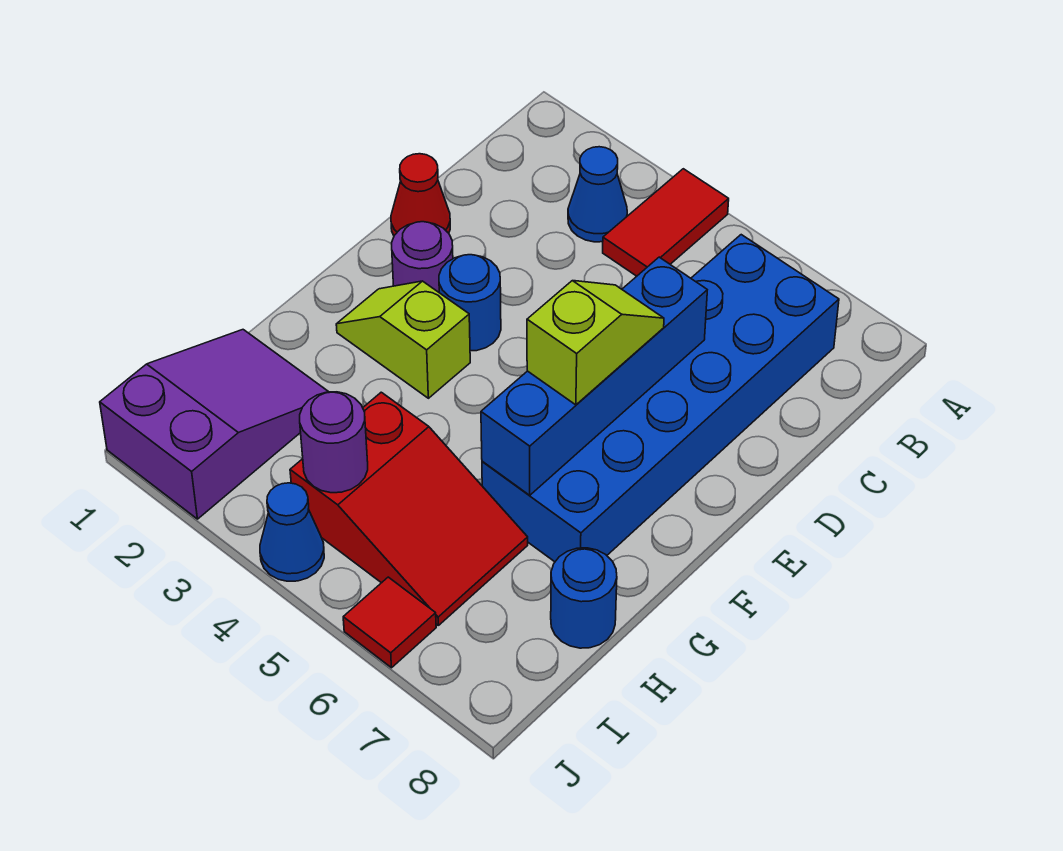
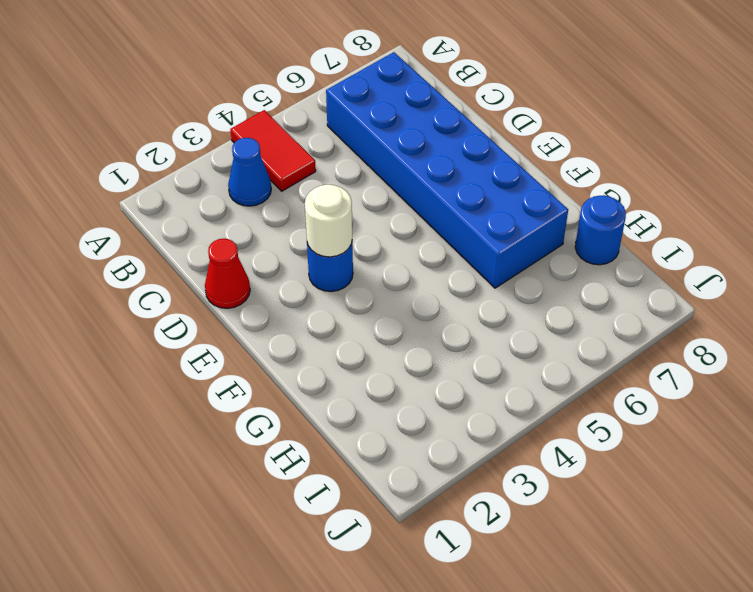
white round brick E3 level 2 -> none
none -> purple round brick E2 level 1
none -> lime slope F2:F3 level 1 top 3
none -> purple slope H1:J2 level 1 top J

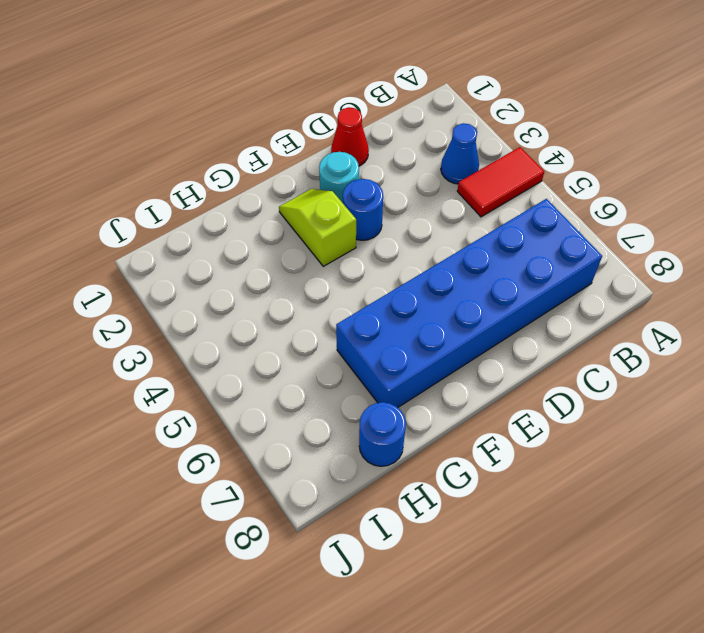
cyan round brick E2 level 1 -> purple round brick E2 level 1
none -> purple slope H1:J2 level 1 top J
none -> red slope H4:I6 level 1 top 4
none -> blue cone J4 level 1

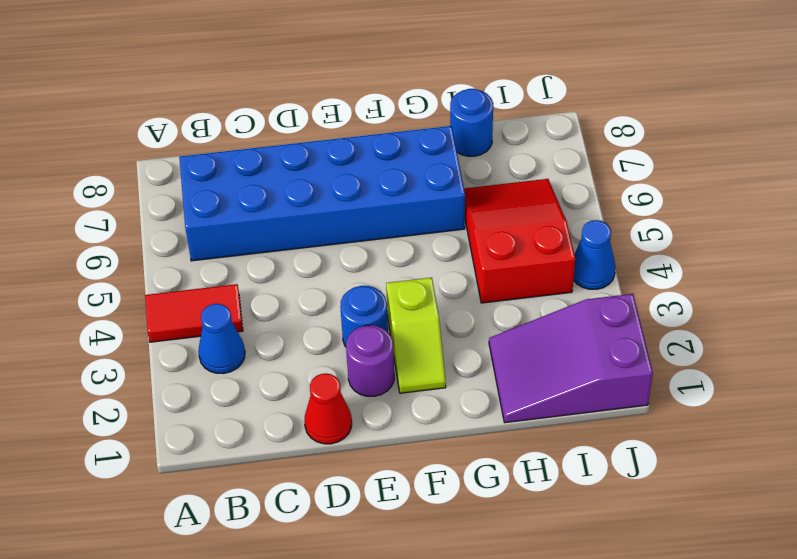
none -> red tile J6 level 1
none -> blue brick D6:G6 level 2
none -> purple round brick I4 level 2

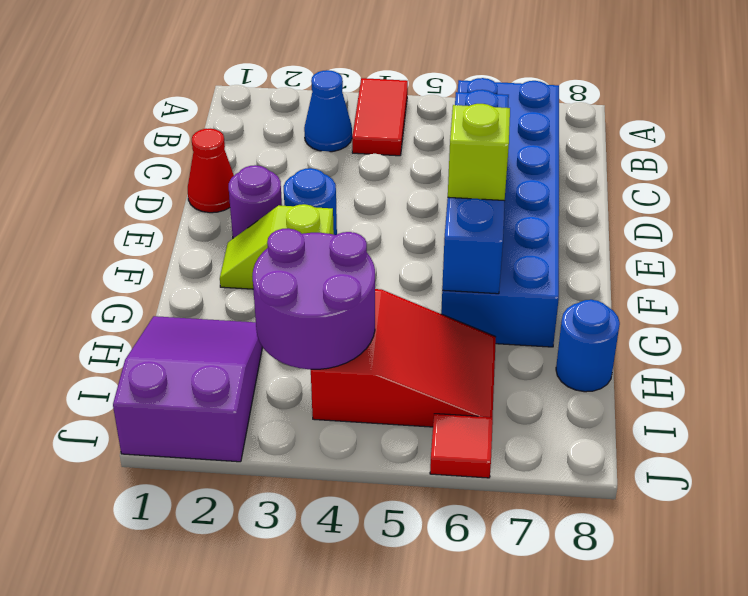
purple round brick H3:I4 level 2 -> purple round brick I4 level 2
none -> blue cone J4 level 1

